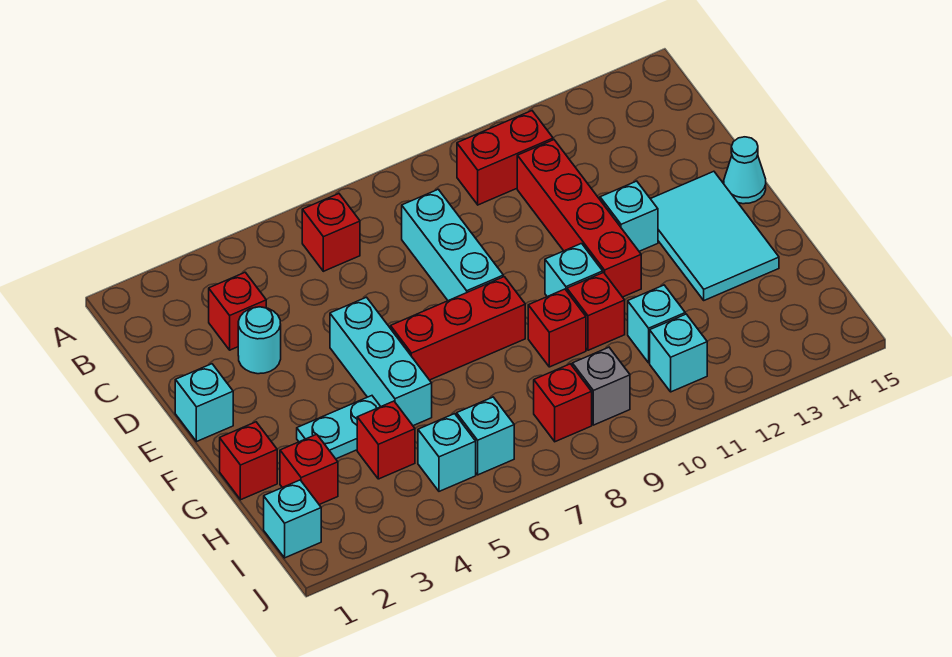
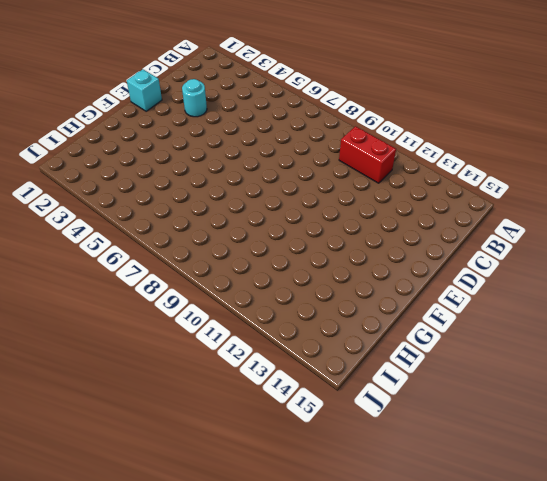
none -> red brick B6 level 1
none -> red brick C3 level 1
none -> cyan brick C8:E8 level 1

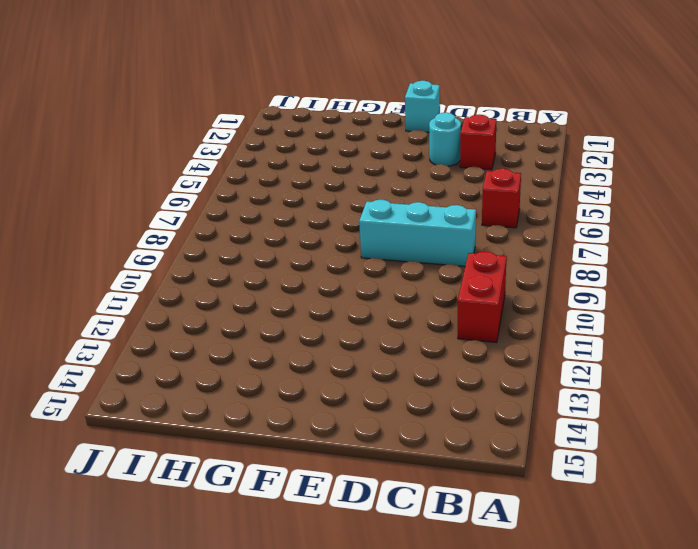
none -> red brick C11:F11 level 1
none -> cyan brick E5:G5 level 1
none -> cyan brick E12 level 1

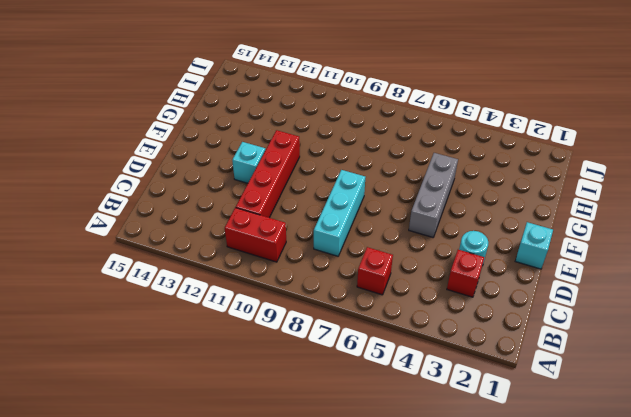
grey brick E5:G5 level 1 -> cyan brick E5:G5 level 1
none -> cyan tile E13:G14 level 1
none -> cyan cone E15 level 1
none -> red brick F6:F8 level 1

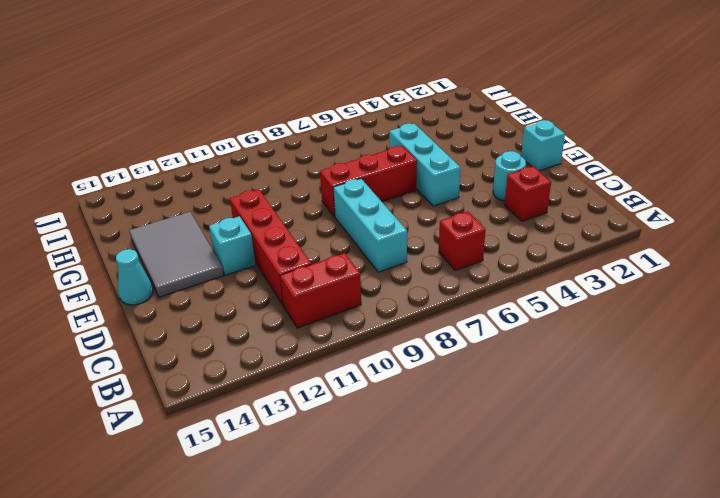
grey tile E13:G14 level 1 -> cyan tile E13:G14 level 1
none -> cyan brick F10 level 1
none -> red brick G1 level 1
none -> cyan plate G3:G4 level 1

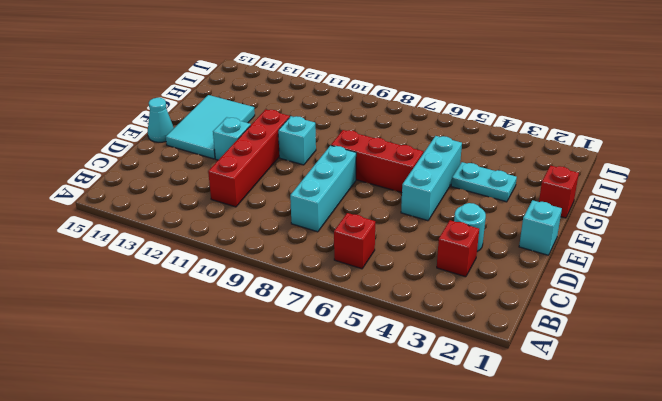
none -> red brick B10:B11 level 1
none -> red brick G9 level 1
none -> red brick G10 level 1

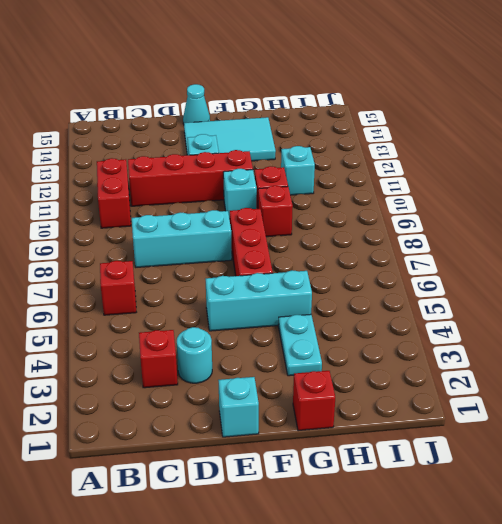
none -> red brick H2 level 1
none -> red brick H4 level 1
none -> cyan brick I1 level 1

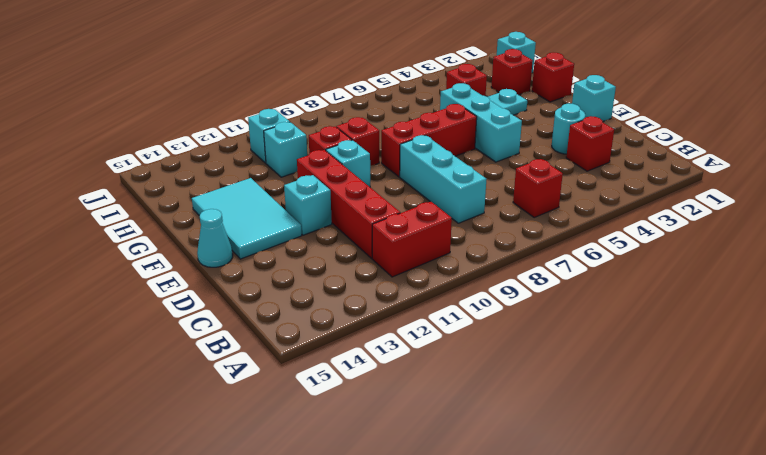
none -> cyan brick I5 level 1
none -> cyan brick I6 level 1
none -> red brick I8 level 1

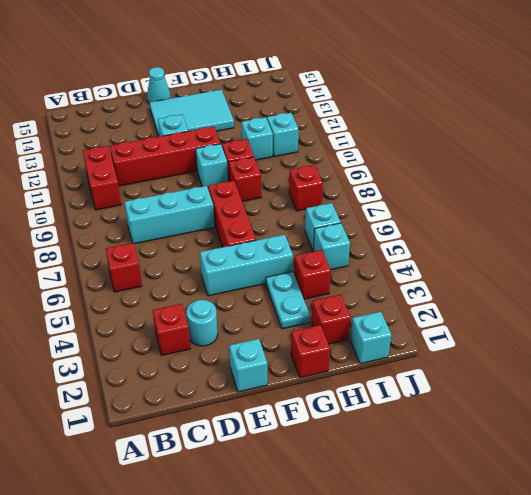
none -> grey brick I9 level 1

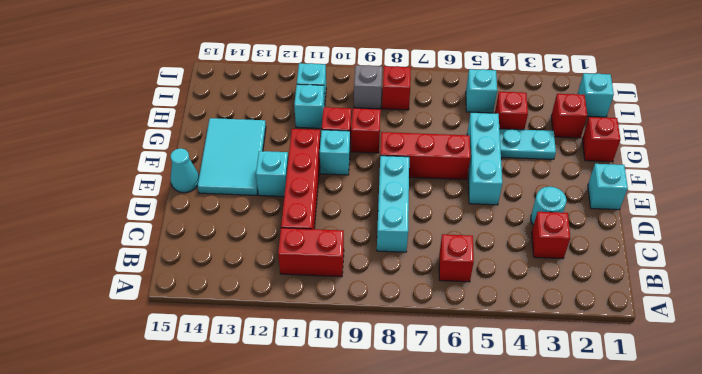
none -> cyan brick I6 level 1

